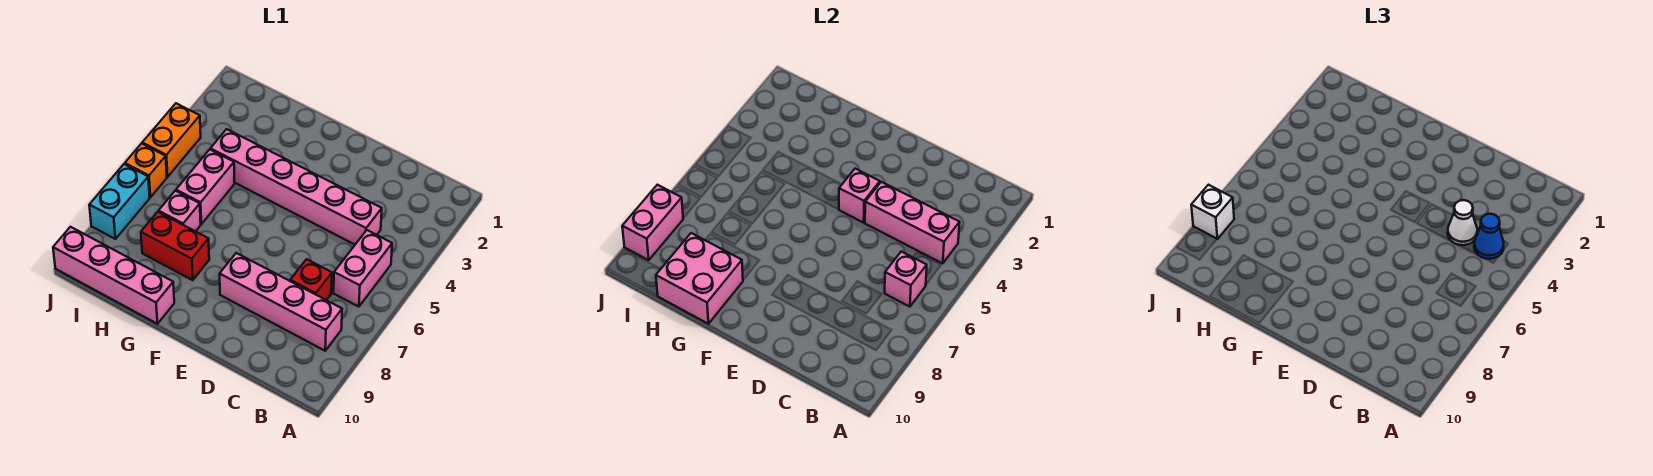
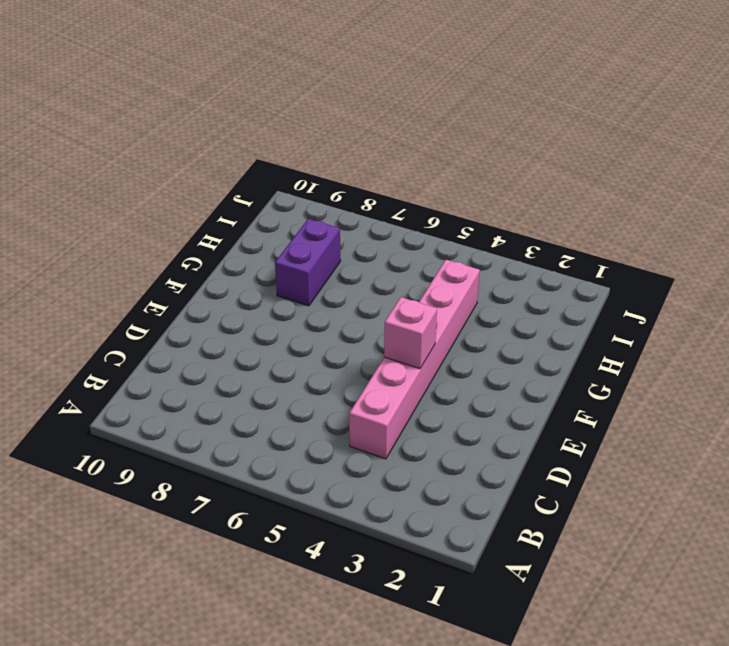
purple brick G8:H8 level 1 -> red brick G8:H8 level 1
none -> pink brick B5:B6 level 1
none -> pink brick B8:E8 level 1
none -> red brick C7 level 1

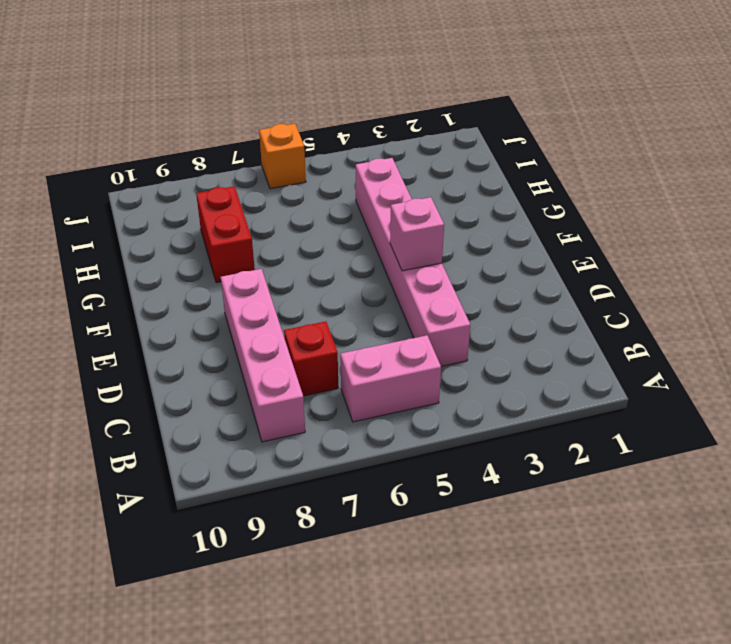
none -> pink brick G10:J10 level 1
none -> pink brick H5:H6 level 1
none -> pink brick H7 level 1

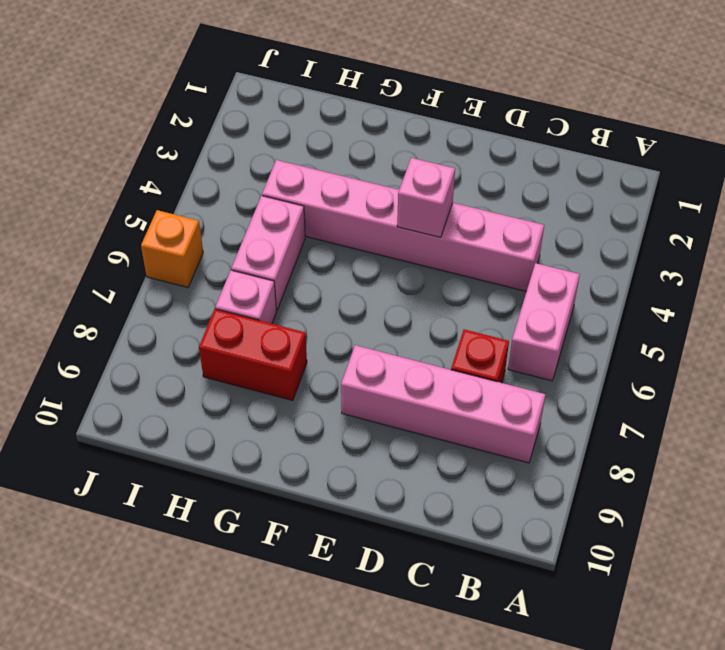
none -> pink brick G10:J10 level 1
none -> orange brick J4:J5 level 1
none -> cyan brick J7:J8 level 1

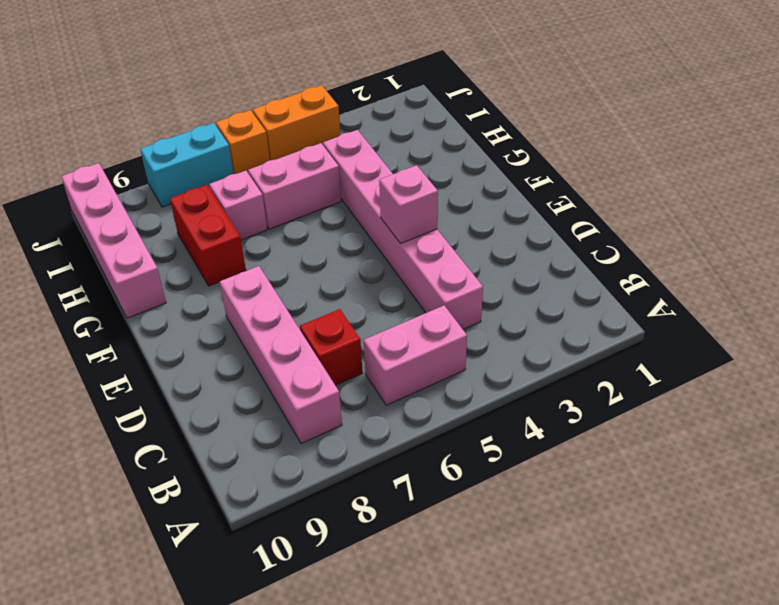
none -> pink brick B4:D4 level 2
none -> pink brick B6 level 2
none -> pink brick G9:H10 level 2

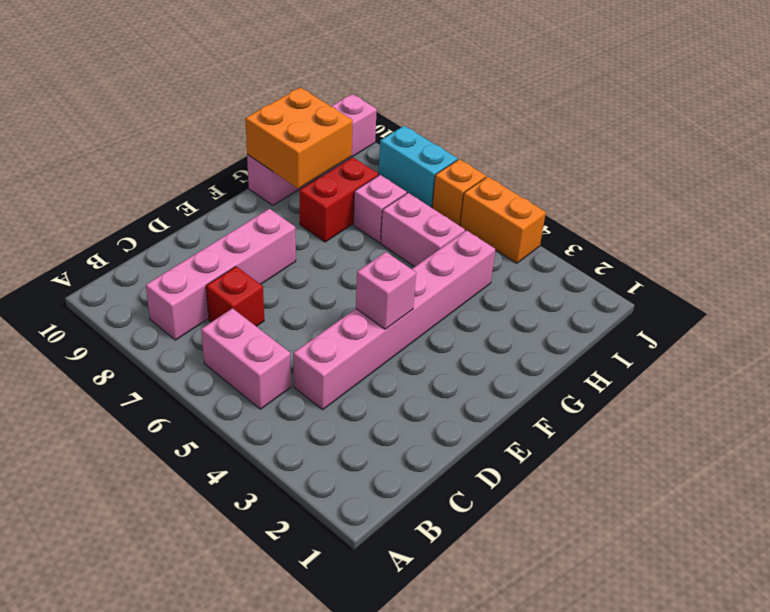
orange brick G9:H10 level 2 -> pink brick G9:H10 level 2
none -> pink brick B4:D4 level 2
none -> pink brick B6 level 2
none -> pink brick J8:J9 level 2

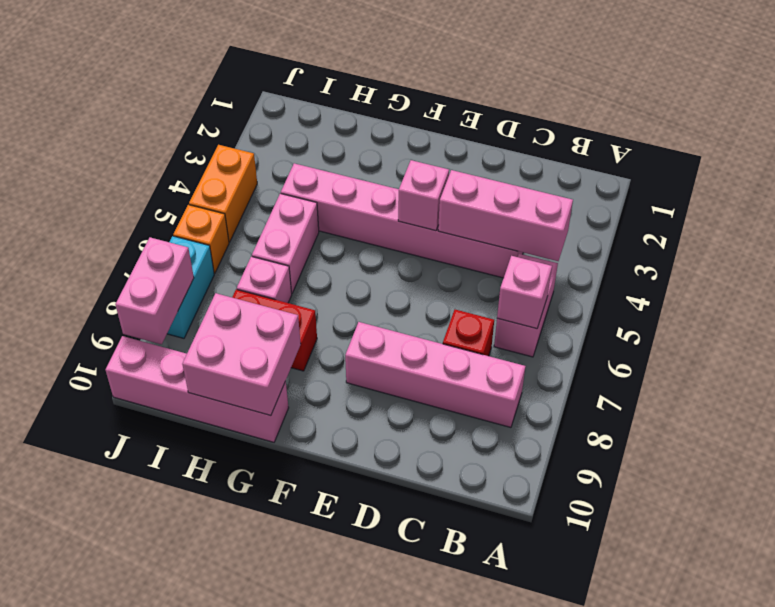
none -> blue cone B4 level 3
none -> white cone C4 level 3
none -> white brick J8 level 3

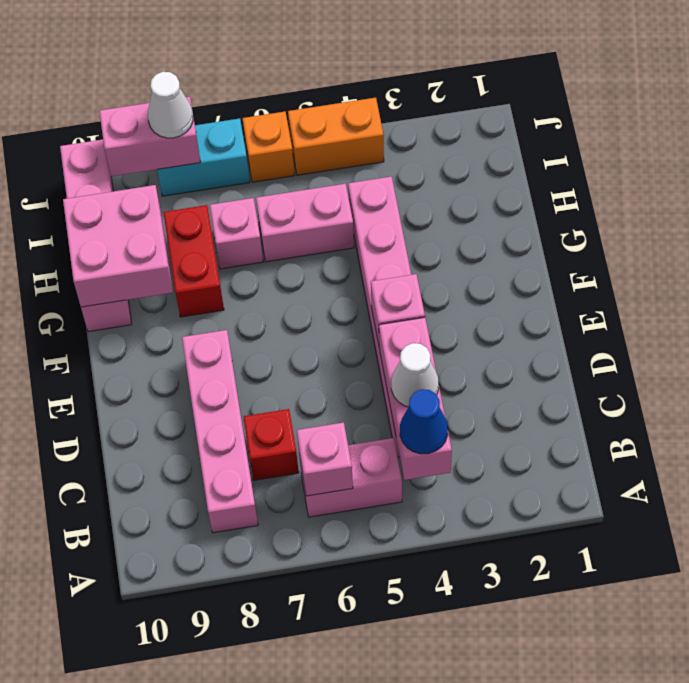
white cone J8 level 3 -> white brick J8 level 3

